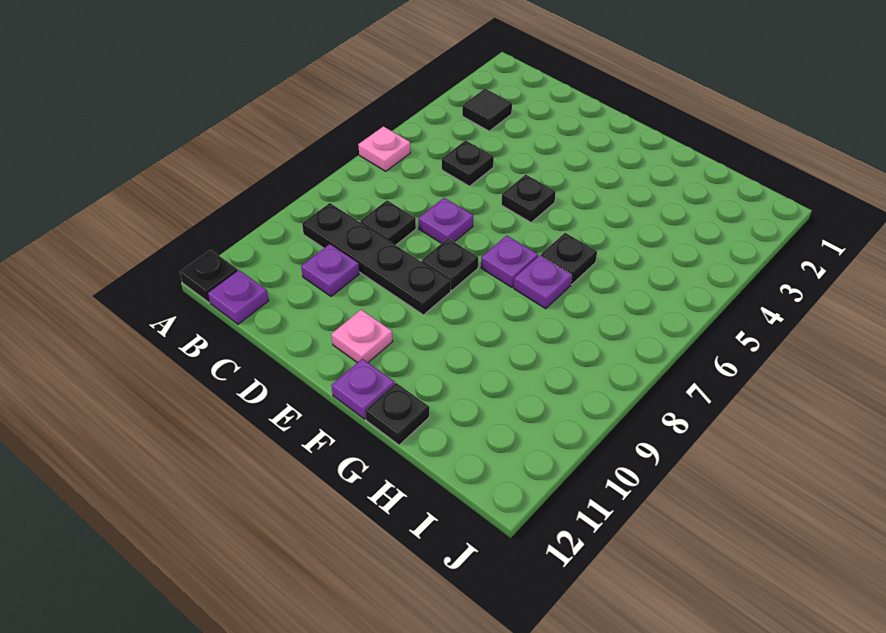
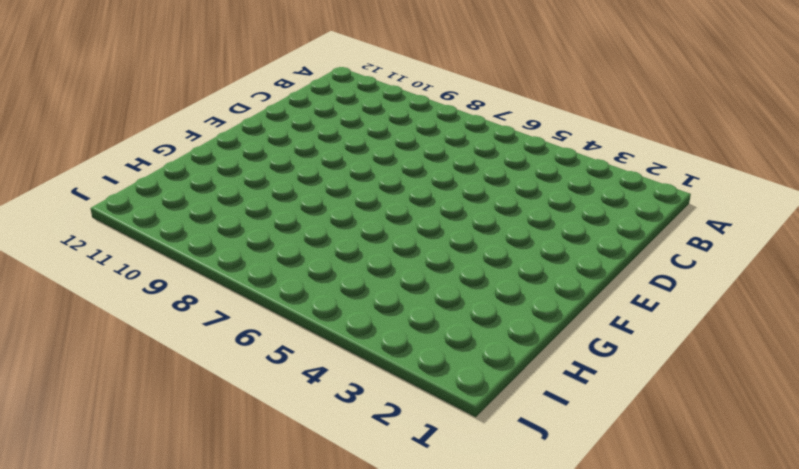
none -> pink plate A6 level 1
none -> black plate A12 level 1
none -> black tile B3 level 1

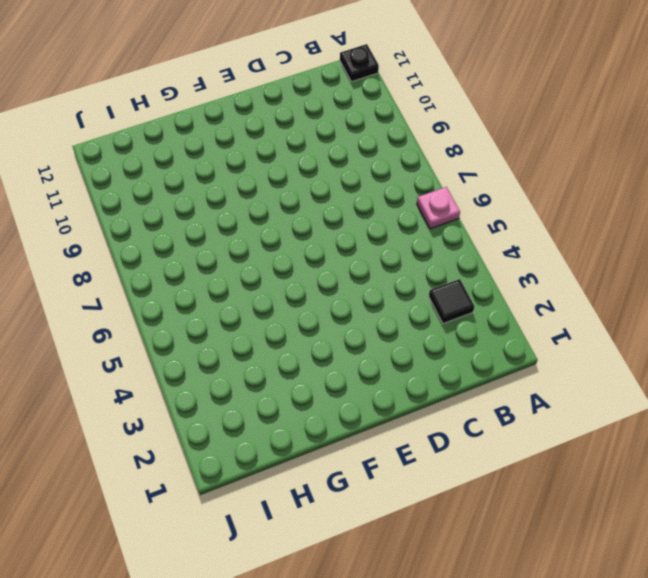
none -> black plate B9:E9 level 1
none -> purple plate B12 level 1
none -> black plate C5 level 1

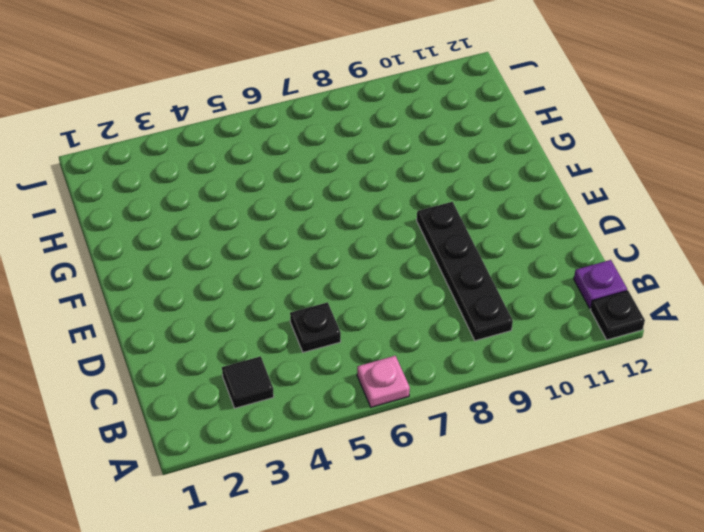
none -> black plate C8 level 1
none -> purple plate C10 level 1
none -> purple plate D7 level 1

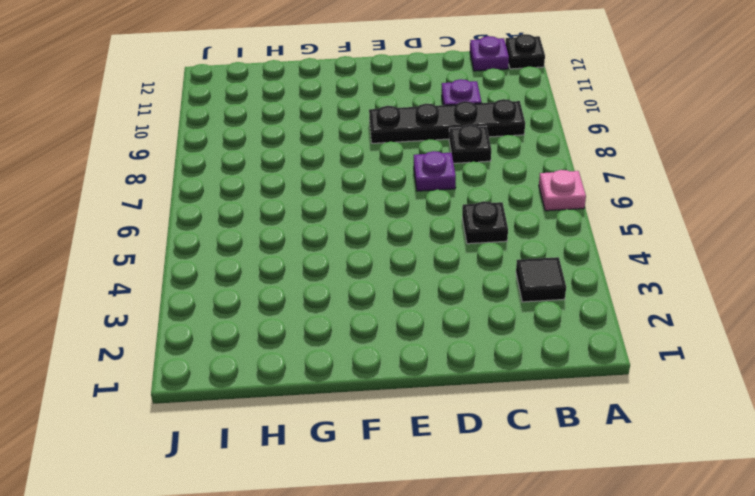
none -> black plate E5 level 1
none -> black plate E8 level 1
none -> pink plate E11 level 1

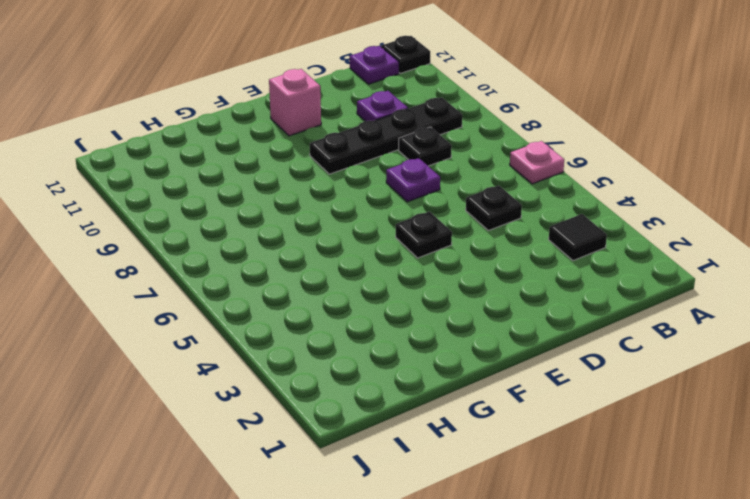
pink brick E11 level 1 -> pink plate E11 level 1
none -> black plate E8 level 1
none -> purple plate F7 level 1
none -> purple plate F12 level 1

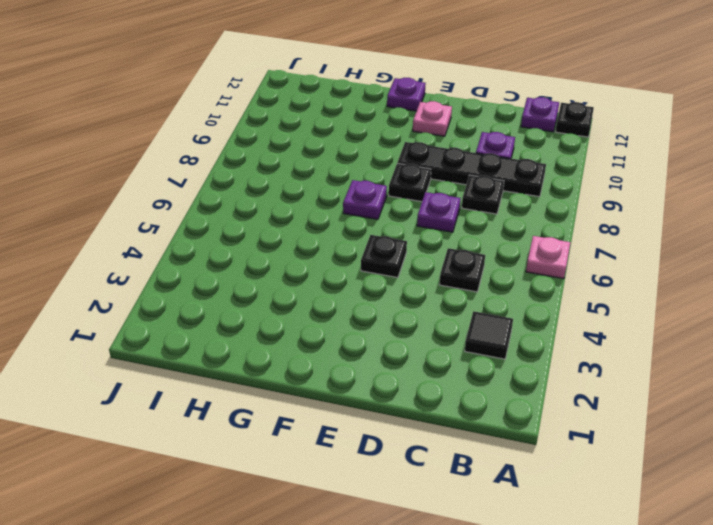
none -> black plate G6 level 1
none -> purple plate G7 level 1
none -> black plate G12 level 1

